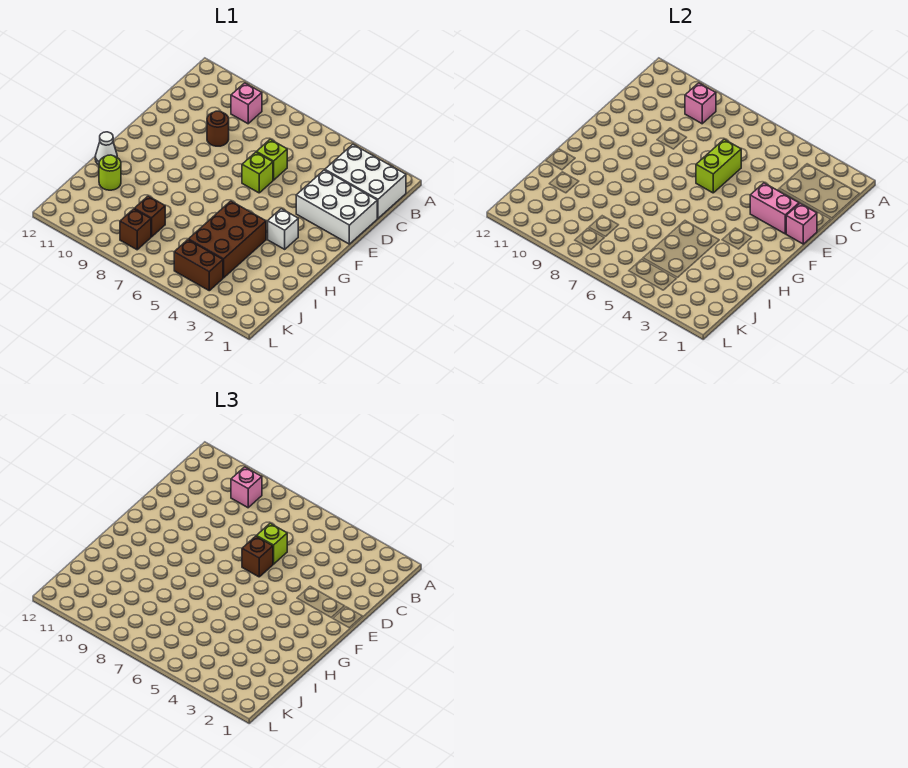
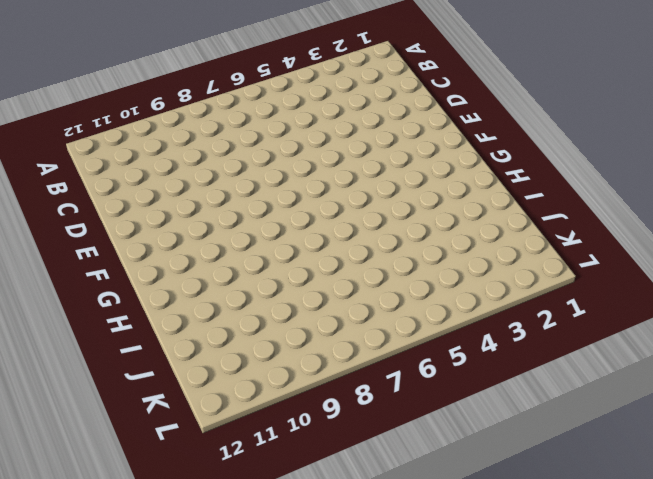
none -> white brick B1:C3 level 1
none -> pink brick B9 level 1
none -> white brick D1:E3 level 1

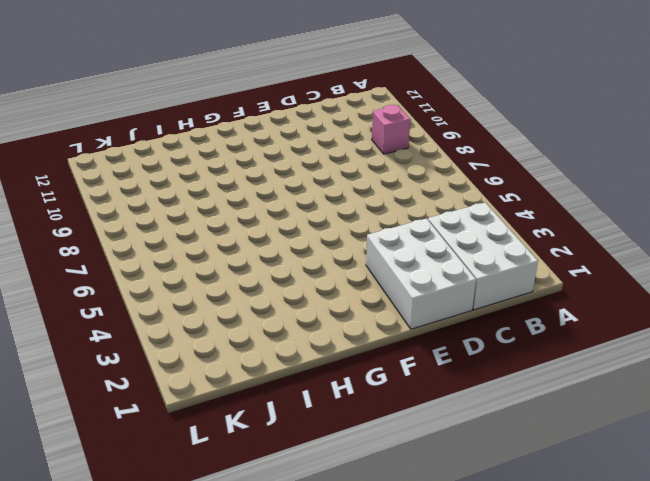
none -> lime brick D6 level 1
none -> brown round brick D9 level 1
none -> lime brick E6 level 1

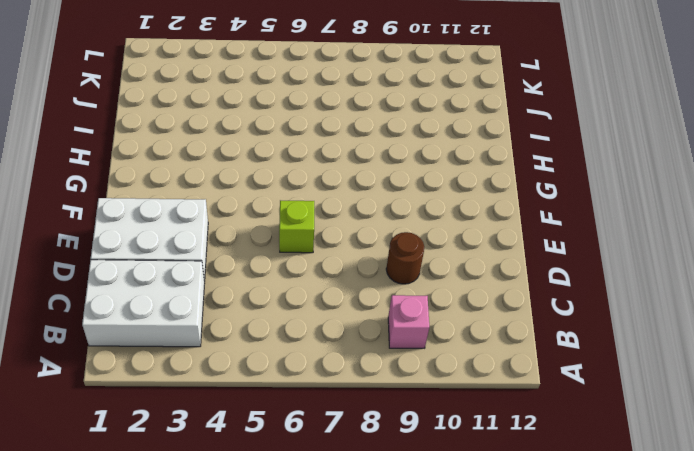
none -> lime brick D6 level 1
none -> white brick G3 level 1
none -> brown brick H4:J5 level 1

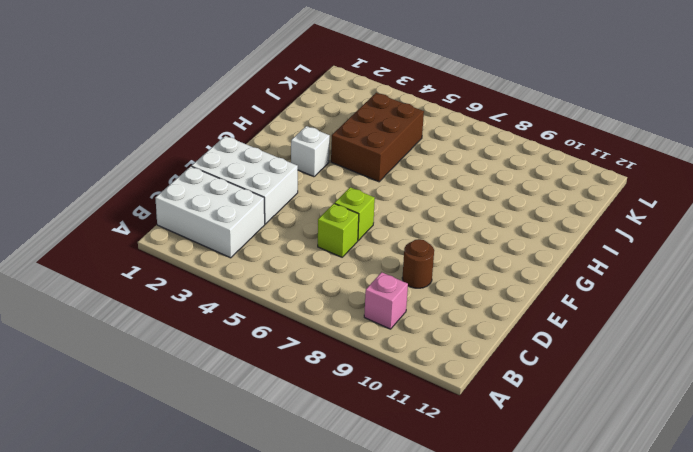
none -> white cone H12 level 1
none -> lime round brick I11 level 1
none -> brown brick J8 level 1

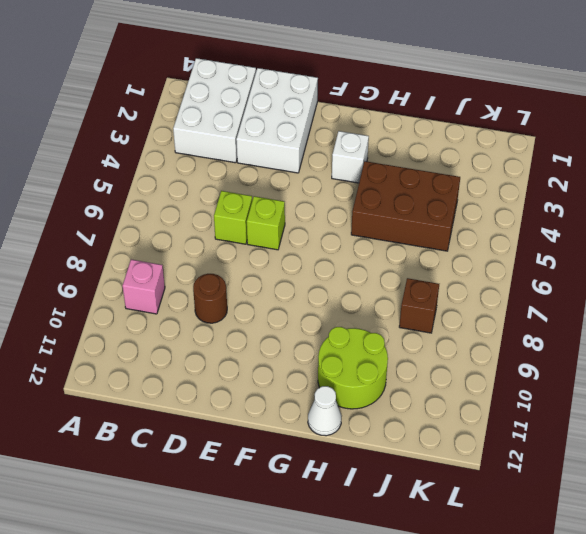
lime round brick H10:I11 level 1 -> lime round brick I11 level 1
none -> brown brick K4:K5 level 1
none -> brown brick K8 level 1
none -> pink brick B9 level 2

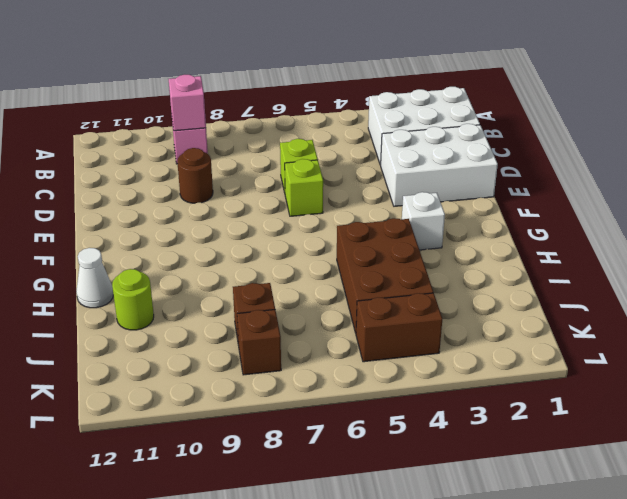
none -> lime brick D6:E6 level 2
none -> pink brick E1 level 2
none -> pink brick E2:E3 level 2

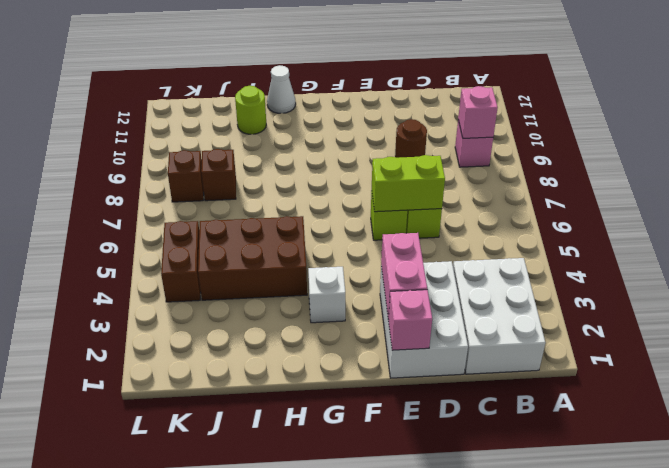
none -> pink brick B9 level 3
none -> lime brick D6 level 3
none -> brown brick E6 level 3

